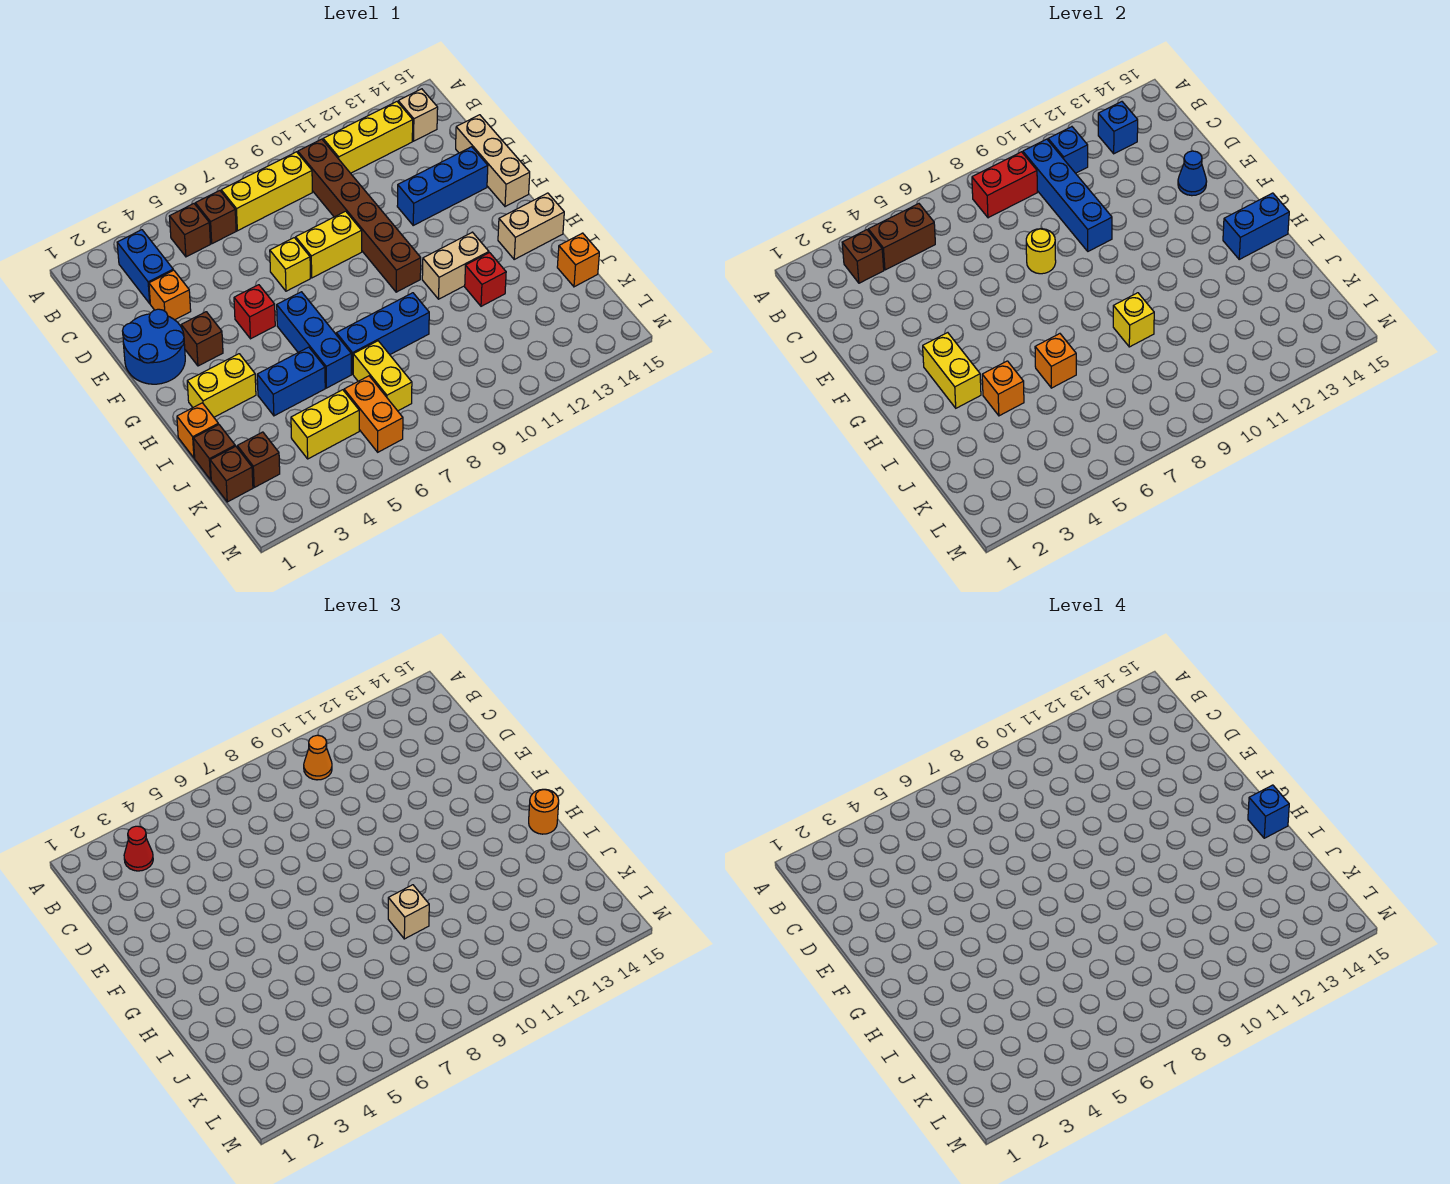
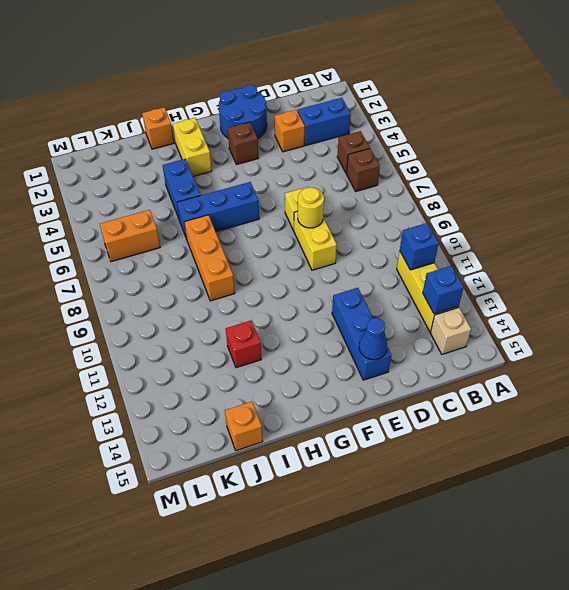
orange brick I7:I9 level 1 -> blue brick I7:I9 level 1
none -> yellow brick B7:B9 level 1
none -> brown brick B10:G10 level 1
none -> tan brick D15:F15 level 1
none -> red brick F5 level 1

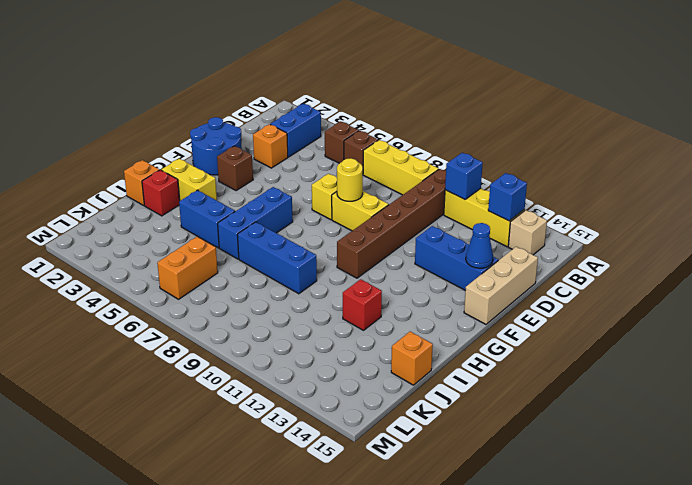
red brick I2 level 1 -> red brick F5 level 1
none -> tan brick H11:H12 level 1
none -> tan brick H14:H15 level 1
none -> brown brick J1 level 1
none -> yellow brick J7:K7 level 1

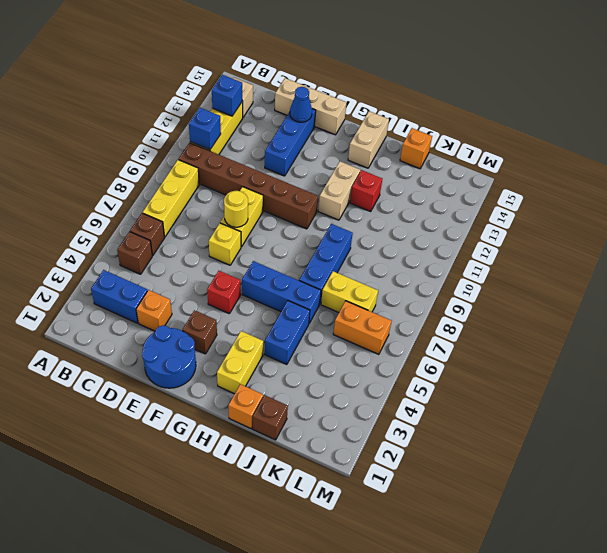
none -> brown brick K1 level 1
none -> brown brick K2 level 1
none -> yellow brick K4:K5 level 1
none -> brown brick B3 level 2

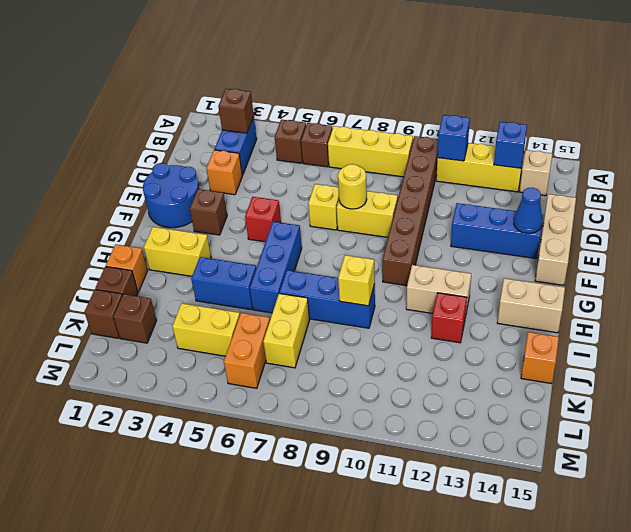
none -> brown brick B4:B5 level 2
none -> red brick B8:B9 level 2
none -> blue brick B10:E10 level 2
none -> yellow brick G3:H3 level 2

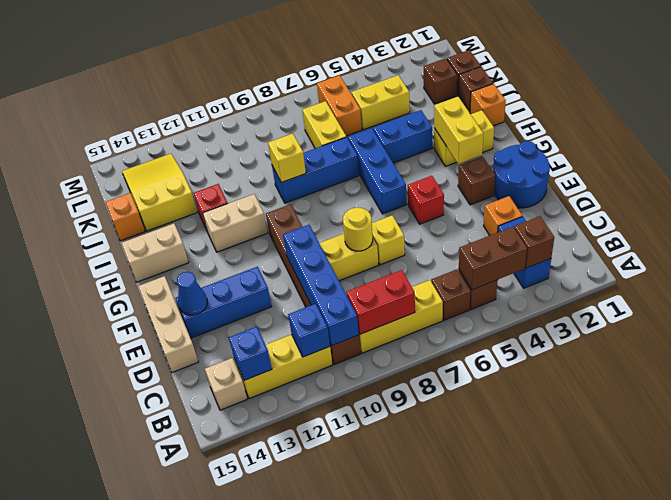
yellow slope J13:L14 level 1 top J -> none
none -> blue brick H14:H15 level 2
none -> orange brick I4 level 2
none -> orange brick I6 level 2
none -> red cone B3 level 3

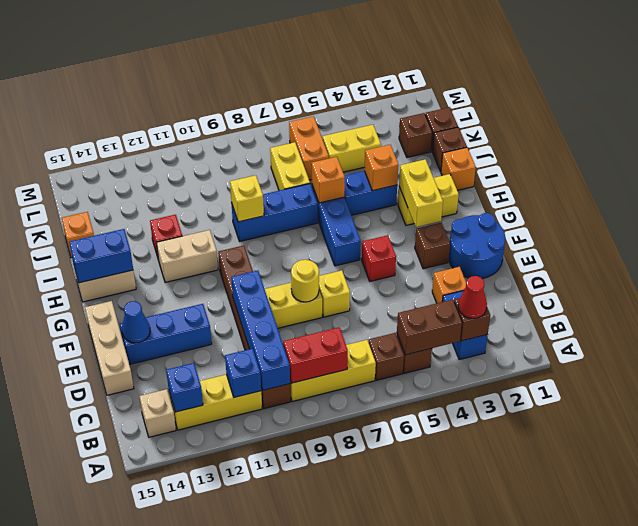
none -> orange cone B10 level 3
none -> orange round brick H15 level 3
none -> tan brick I9 level 3
none -> blue brick H15 level 4

